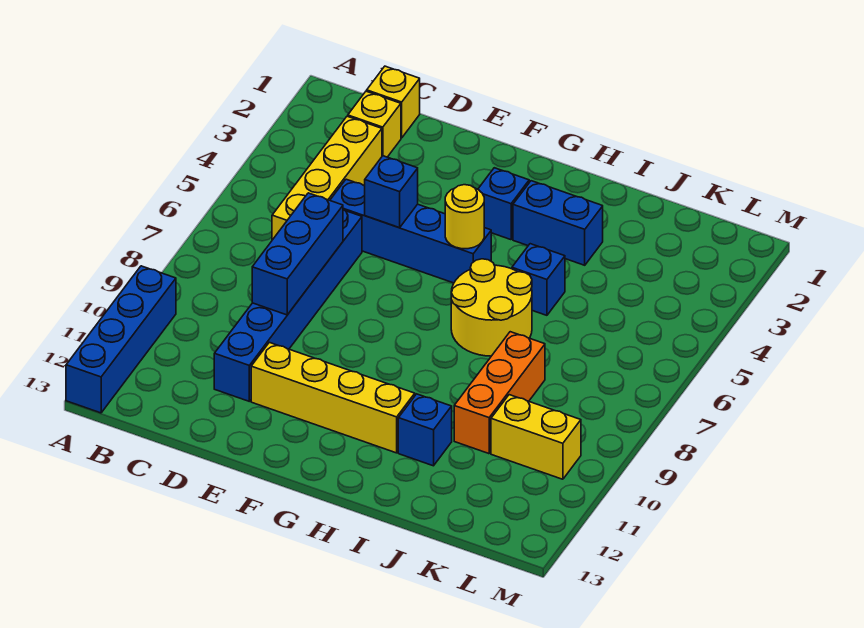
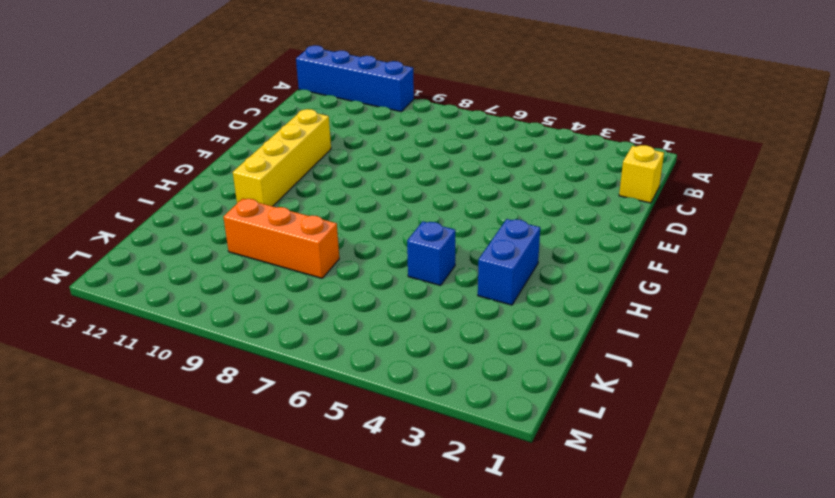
none -> yellow brick C2 level 1
none -> yellow brick C3:C6 level 1
none -> blue brick D5:G5 level 1

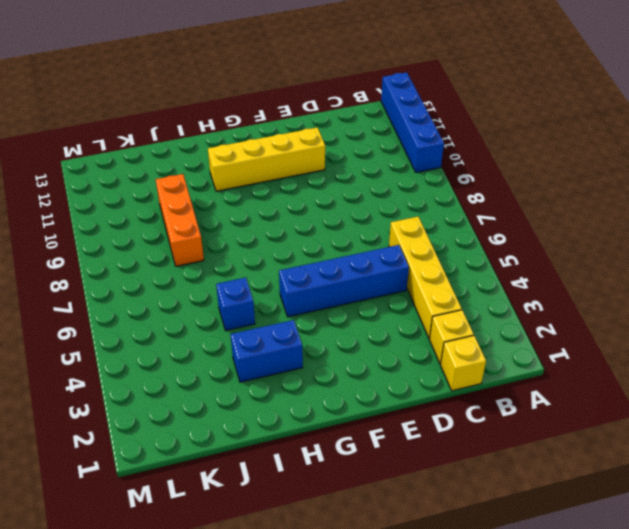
none -> blue brick D6:D11 level 1
none -> blue brick G3 level 1
none -> yellow round brick H6:I7 level 1

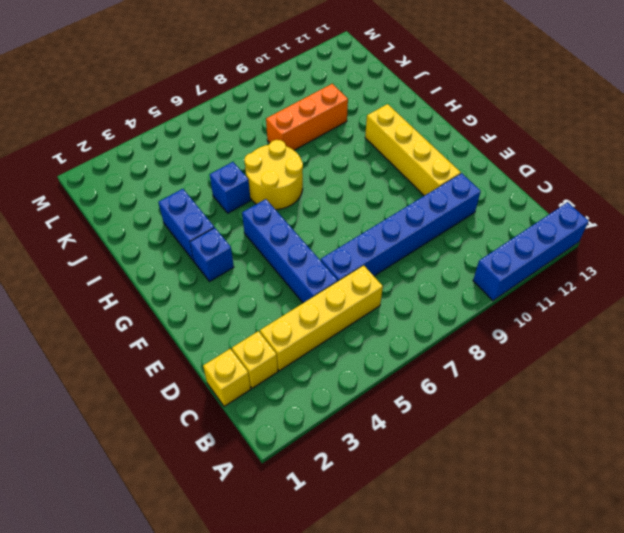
none -> blue brick I11 level 1
none -> yellow brick K10:L10 level 1
none -> blue brick D7:D9 level 2

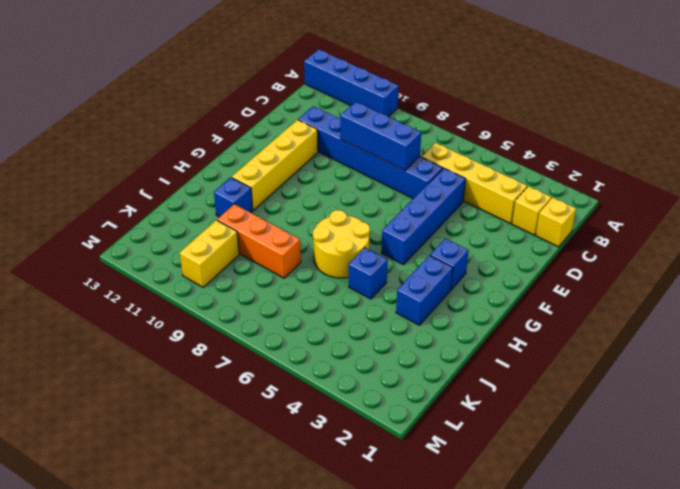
none -> blue brick E5 level 2
none -> yellow round brick G5 level 2

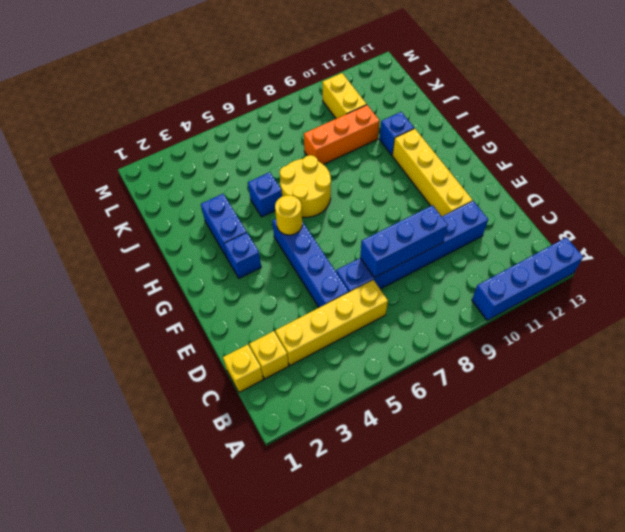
none -> blue brick E5 level 2

